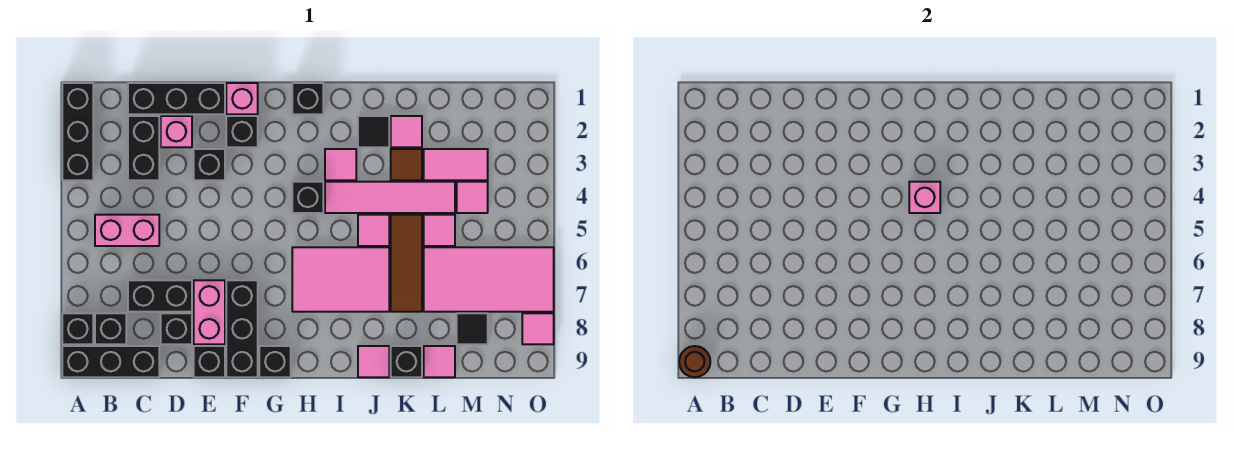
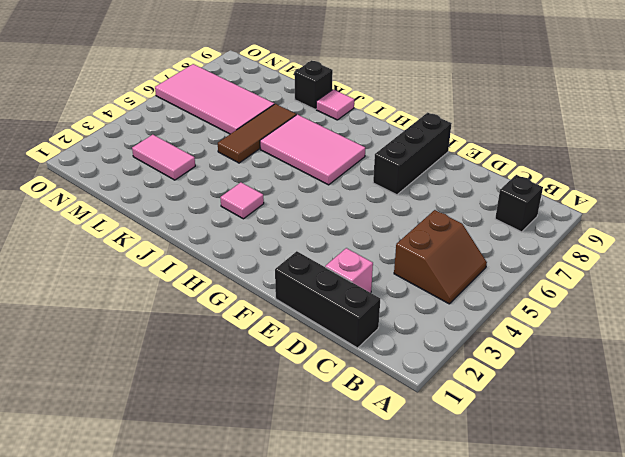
brown slope B4:C5 level 1 top C -> pink brick B5:C5 level 1
none -> black brick A1:A3 level 1
none -> black brick A8 level 1
none -> black brick A9:C9 level 1
none -> black brick C2:C3 level 1

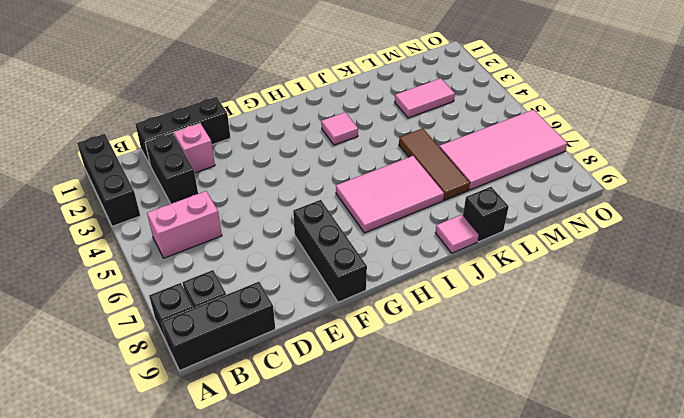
none -> black brick C7:D7 level 1
none -> black brick D8 level 1
none -> black brick E3 level 1
none -> pink brick E7:E8 level 1

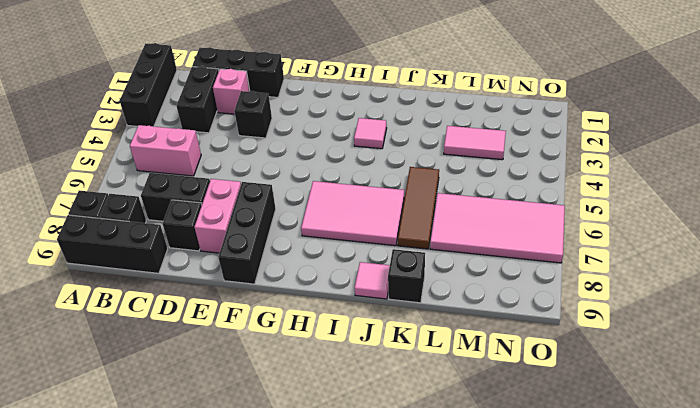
none -> black brick E9 level 1
none -> pink brick F1 level 1
none -> black brick F2 level 1
none -> black brick G9 level 1

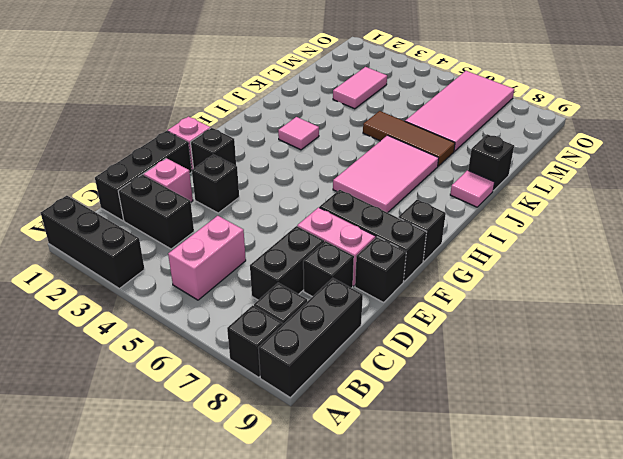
none -> black brick H1 level 1
none -> black brick H4 level 1
none -> pink tile I4:L4 level 1
none -> black tile J2 level 1

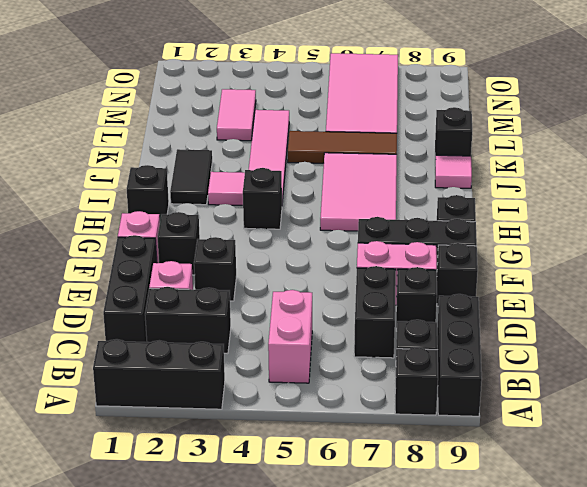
black tile I2:J2 level 1 -> black tile J2 level 1
none -> pink tile J5 level 1
none -> pink tile K2 level 1
none -> brown tile K3 level 1
none -> pink tile L5 level 1

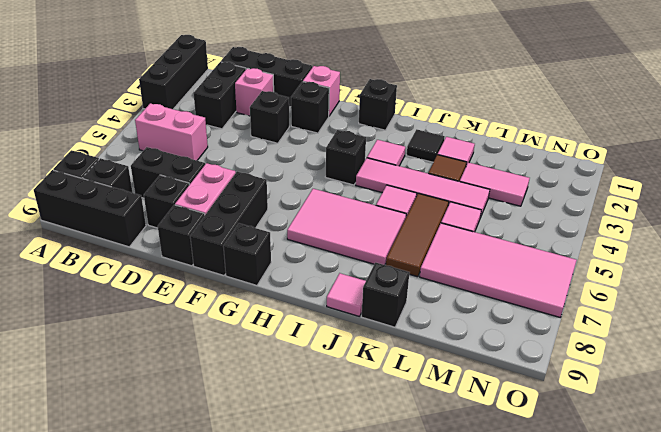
none -> pink tile L9 level 1
none -> pink tile M4 level 1
none -> black tile M8 level 1
none -> pink tile O8 level 1

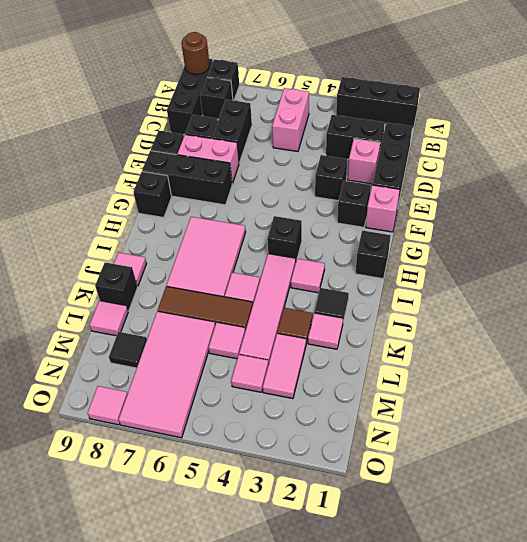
none -> pink brick H4 level 2

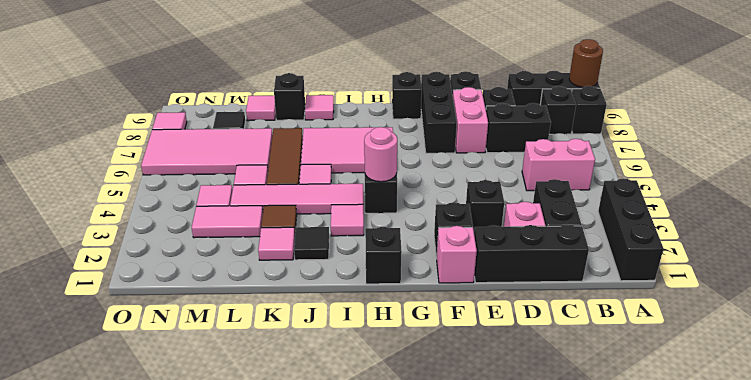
pink round brick H4 level 2 -> pink brick H4 level 2

